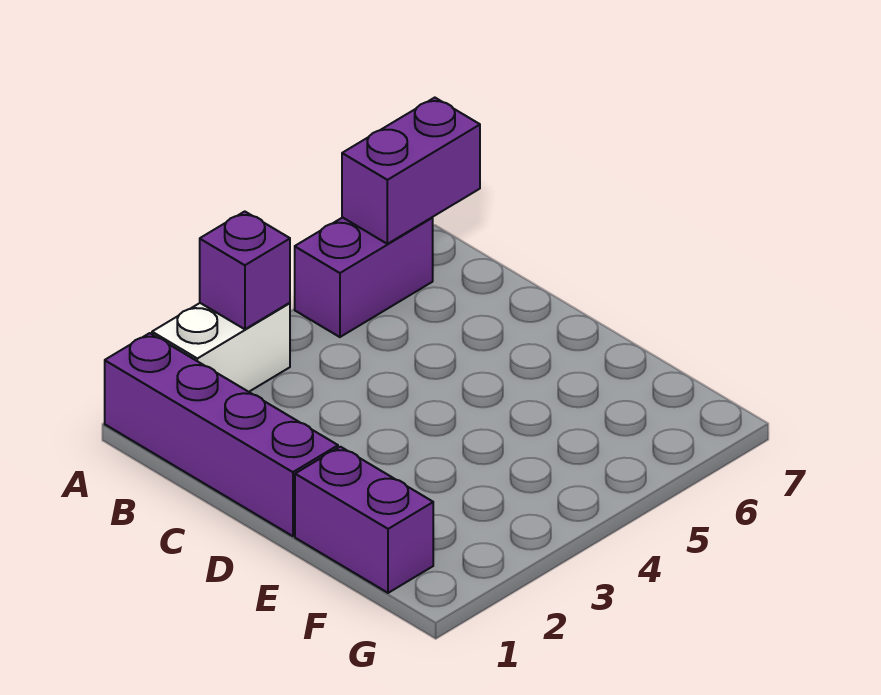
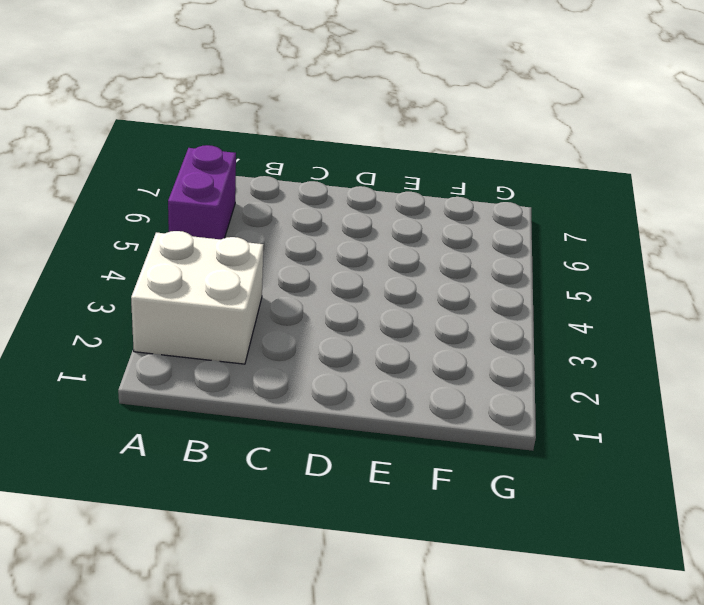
white brick A2:B3 level 1 -> white brick A2:A3 level 1
none -> purple brick A1:D1 level 1
none -> purple brick E1:F1 level 1

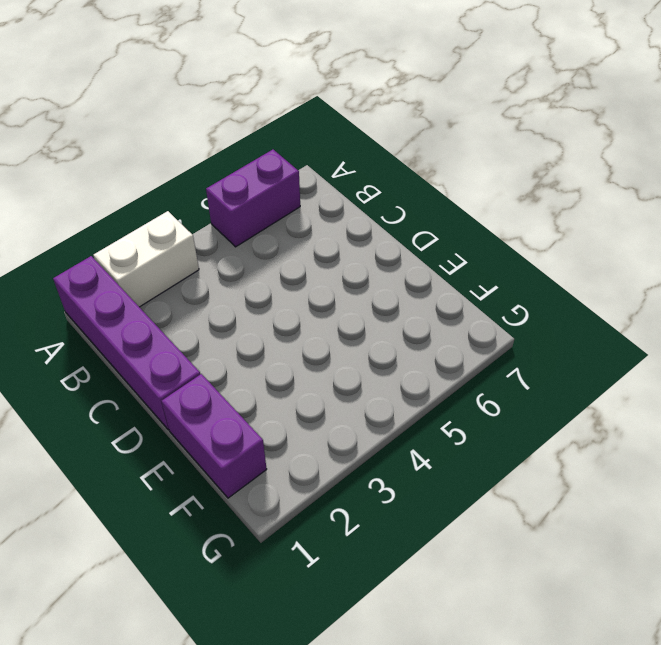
none -> purple brick A3 level 2
none -> purple brick A6:A7 level 2

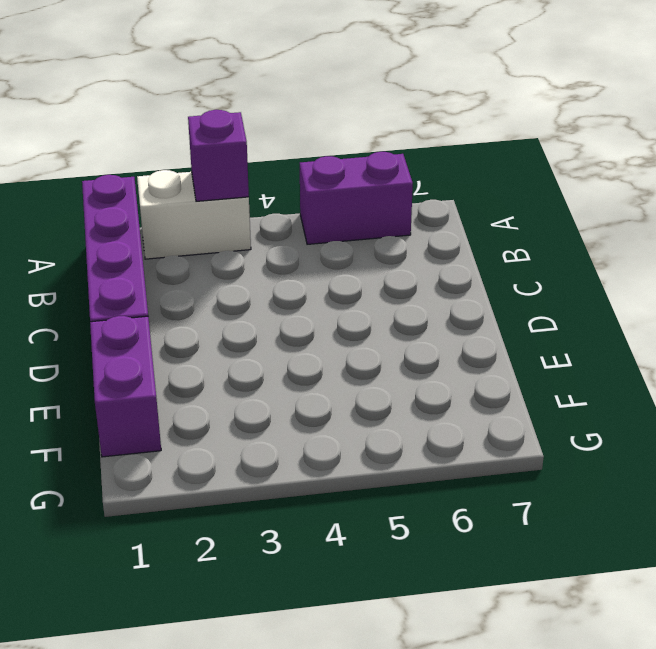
none -> purple brick A6:A7 level 2

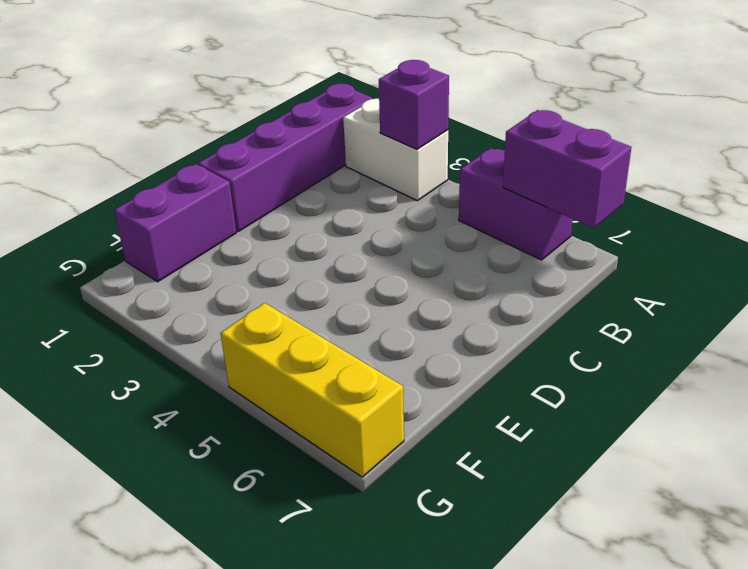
yellow brick G5:G7 level 1 -> none

